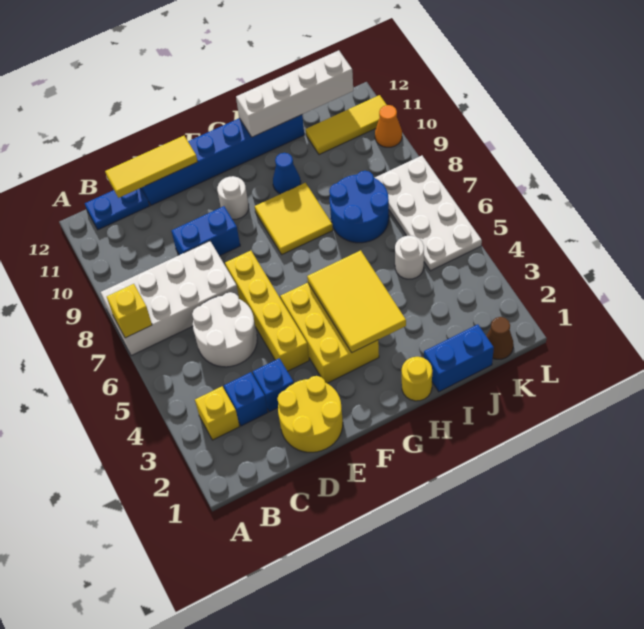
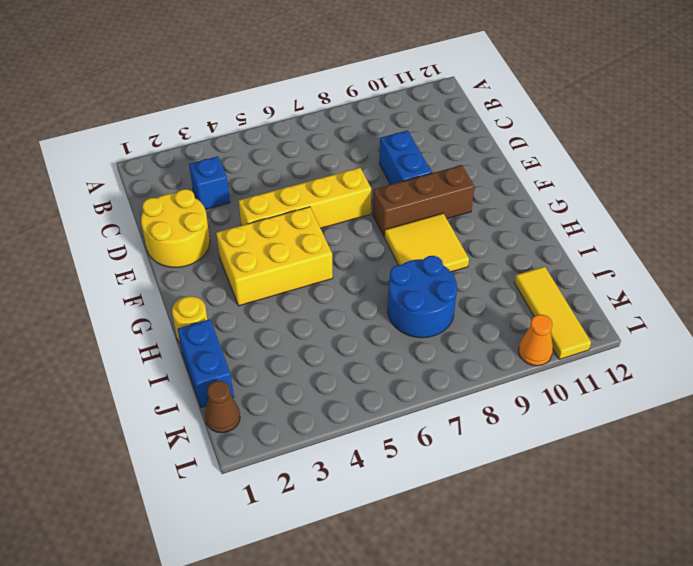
brown brick F8:F10 level 1 -> white round brick F10 level 1
none -> white brick A7:D8 level 1
none -> yellow brick B3 level 1
none -> blue plate B12:C12 level 1

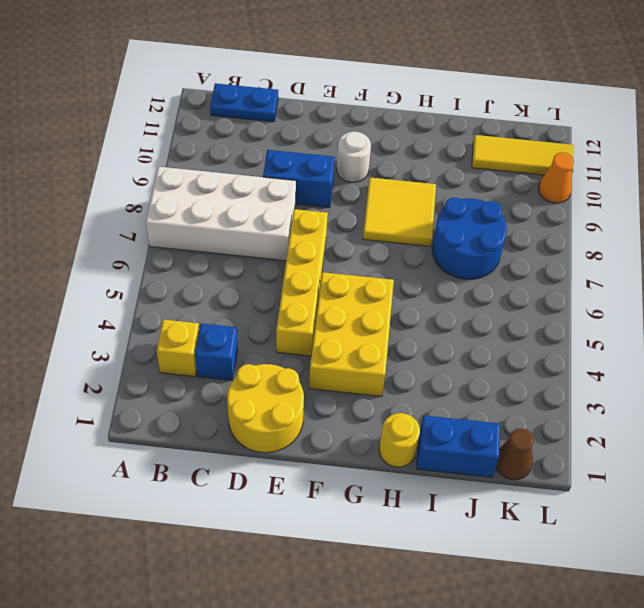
none -> white round brick C5:D6 level 1
none -> blue brick D3 level 1
none -> blue brick D12:I12 level 1

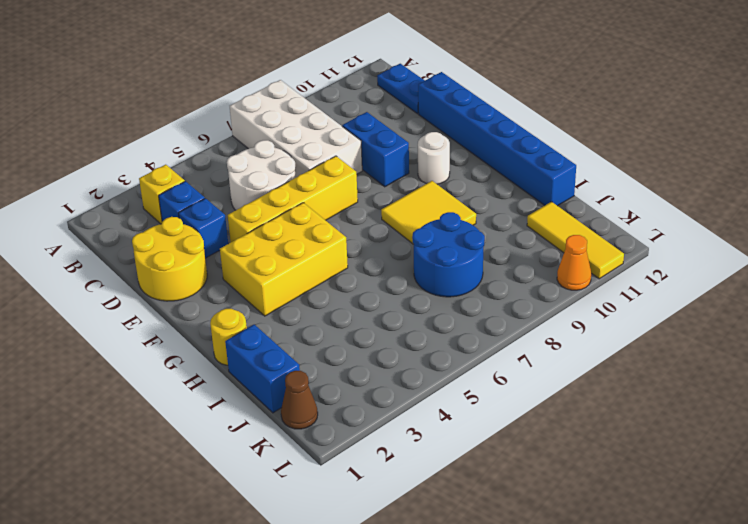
none -> blue cone H10 level 1
none -> white round brick J5 level 1
none -> white plate K5:L8 level 1

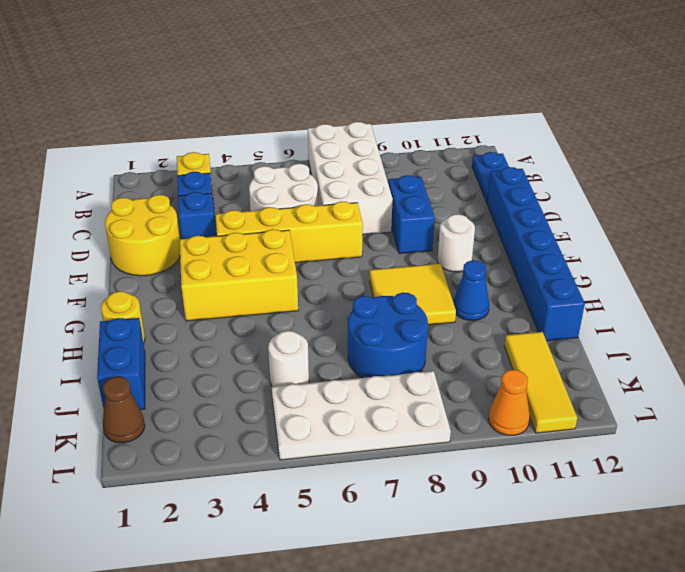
none -> yellow brick A7 level 2
none -> yellow tile C12:E12 level 2
none -> yellow tile G3:H5 level 2

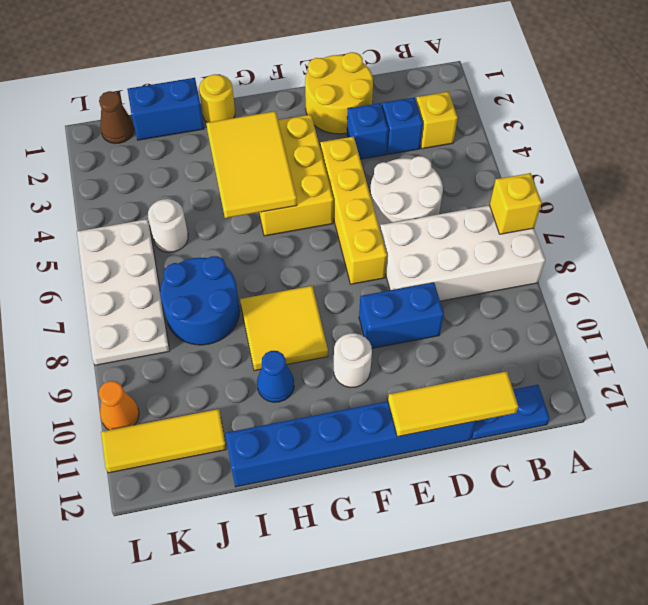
none -> white brick H12:K12 level 2

